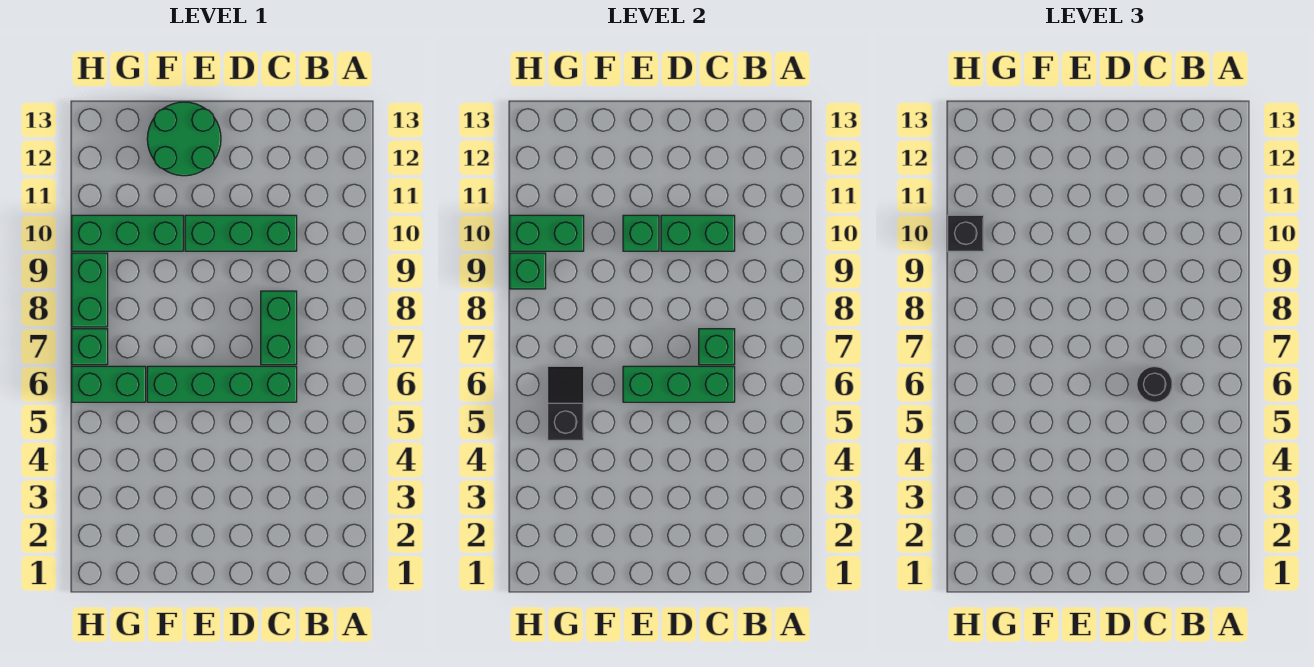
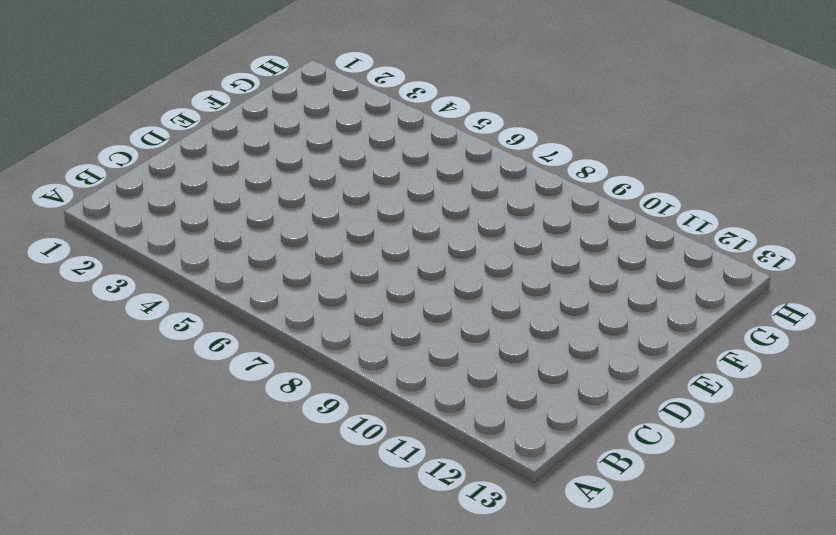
none -> green brick C6:F6 level 1
none -> green brick C7:C8 level 1
none -> green brick C10:E10 level 1

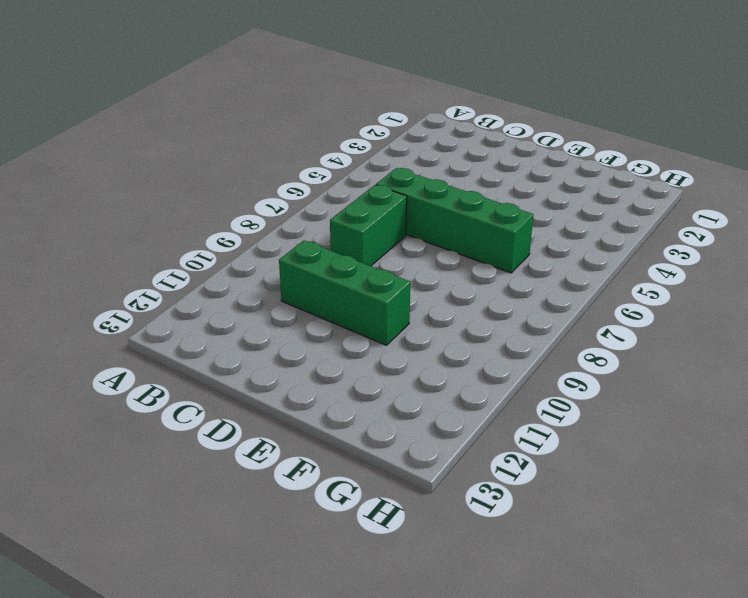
none -> green round brick E12:F13 level 1
none -> green brick F10:H10 level 1
none -> green brick G6:H6 level 1

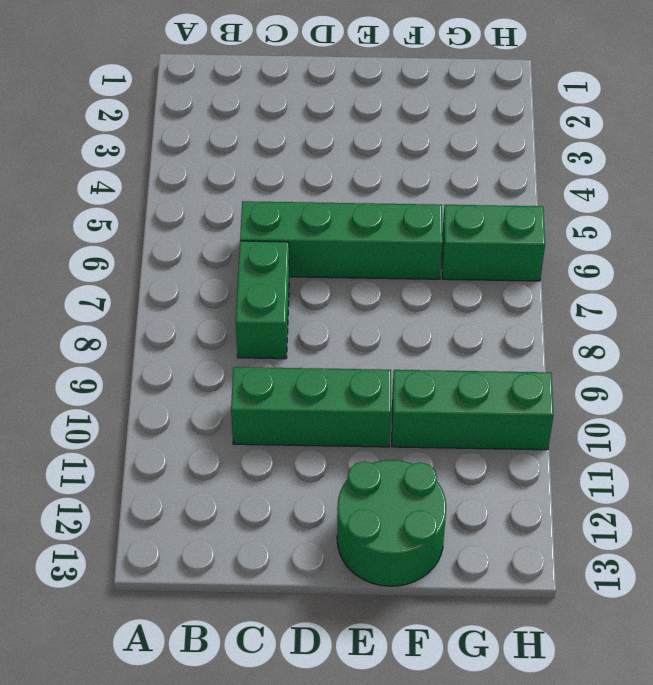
none -> green brick H7 level 1
none -> green brick H8:H9 level 1
none -> green brick C6:E6 level 2

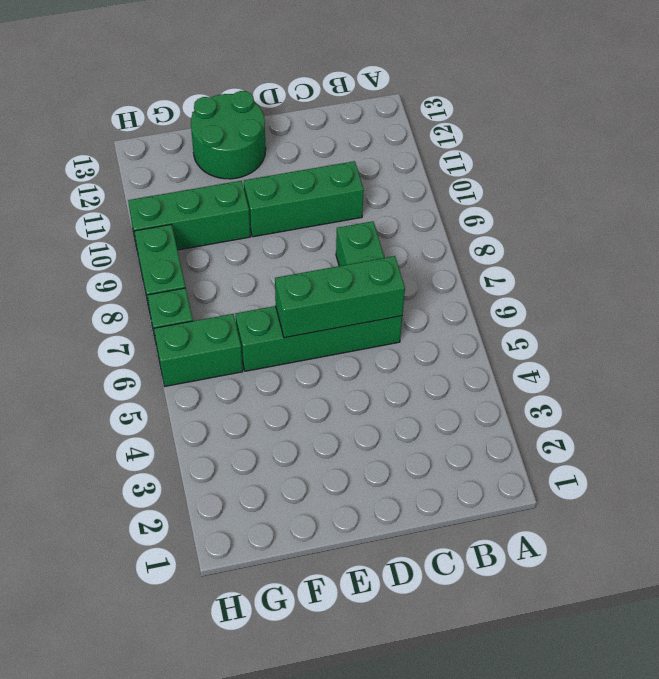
none -> green brick C7 level 2
none -> green brick C10:D10 level 2
none -> green brick E10 level 2

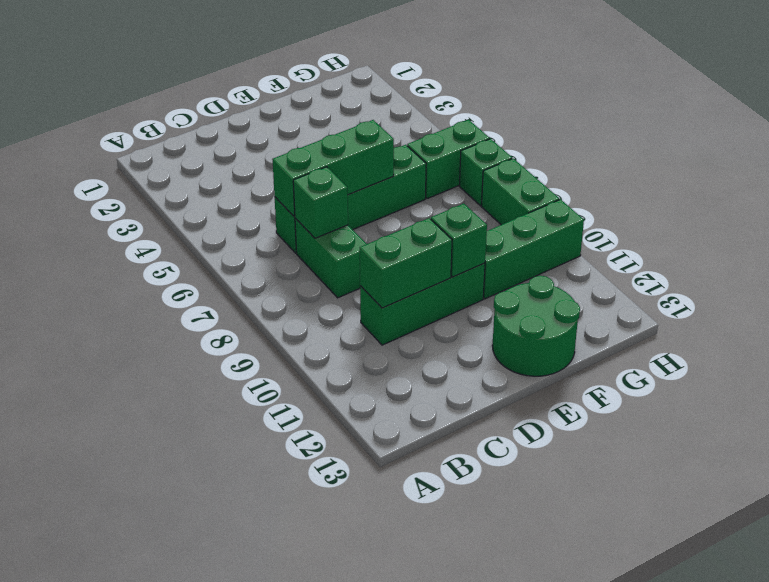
none -> black slope G5:G6 level 2 top 5
none -> green brick G10:H10 level 2
none -> green brick H9 level 2

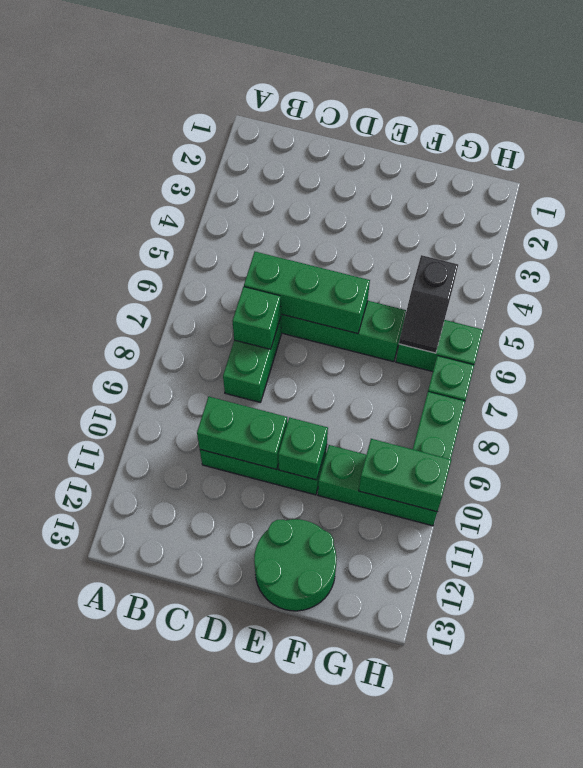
none -> green brick H9 level 2
none -> black round brick C6 level 3
none -> black brick H10 level 3

